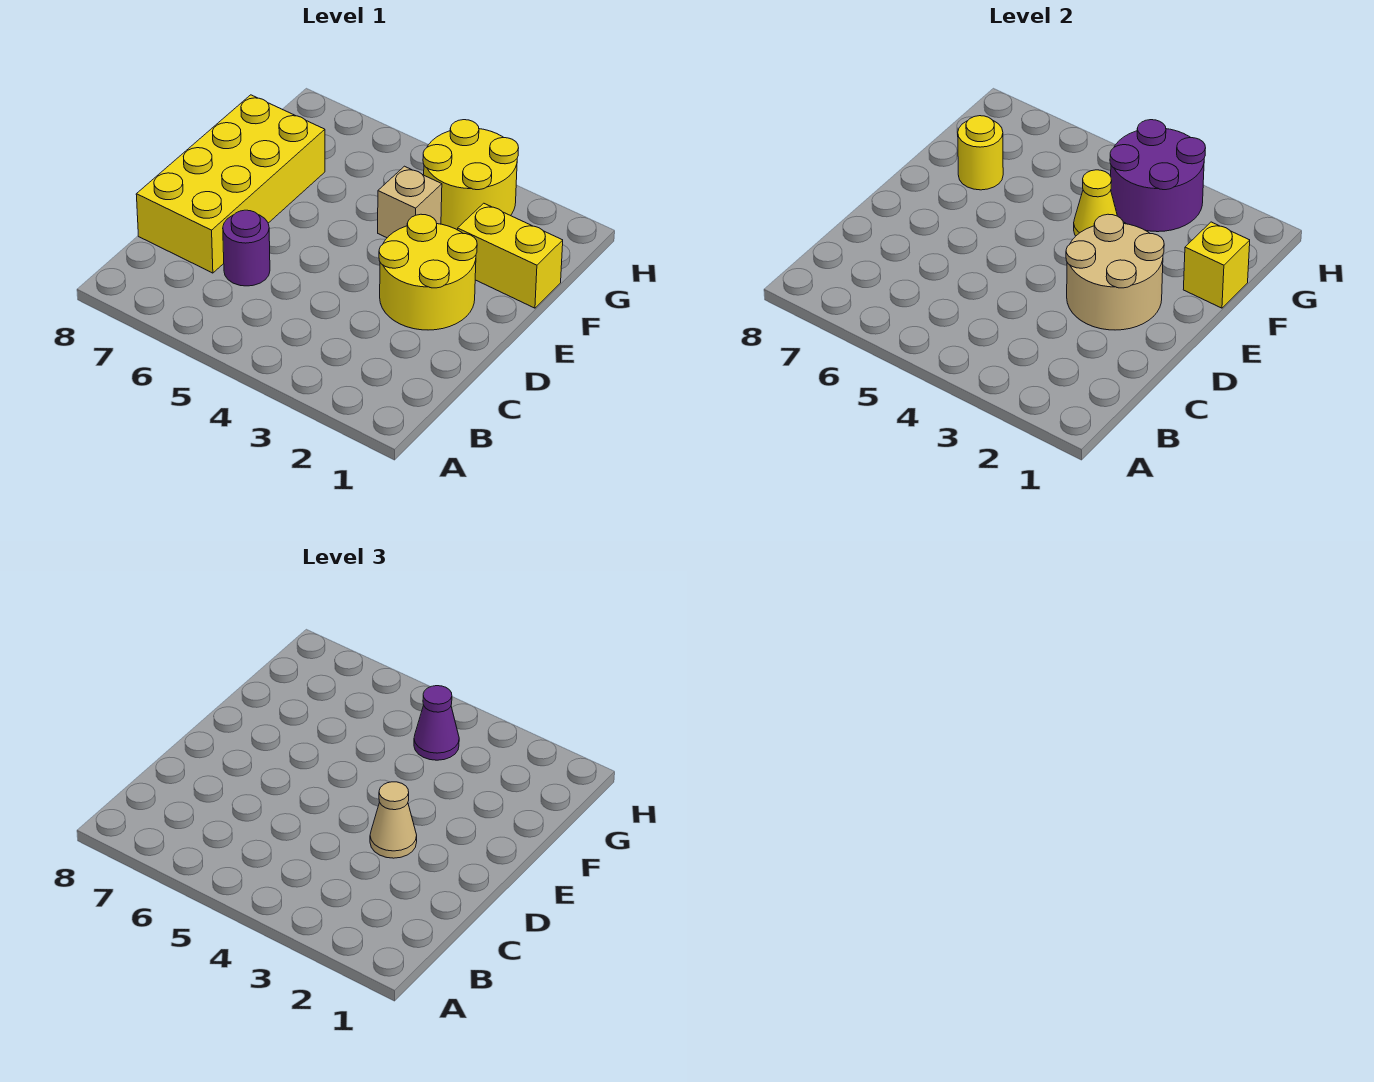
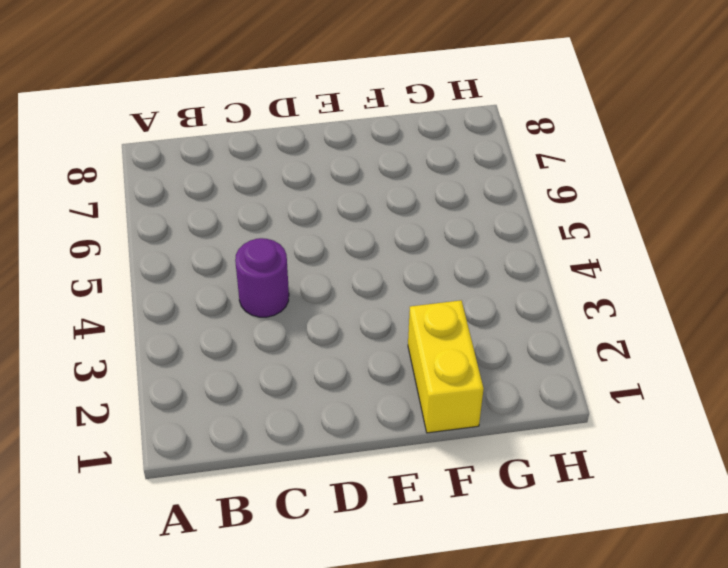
purple round brick C4 level 1 -> purple round brick C6 level 1
none -> yellow brick C7:F8 level 1
none -> yellow round brick D2:E3 level 1
none -> tan brick F4 level 1

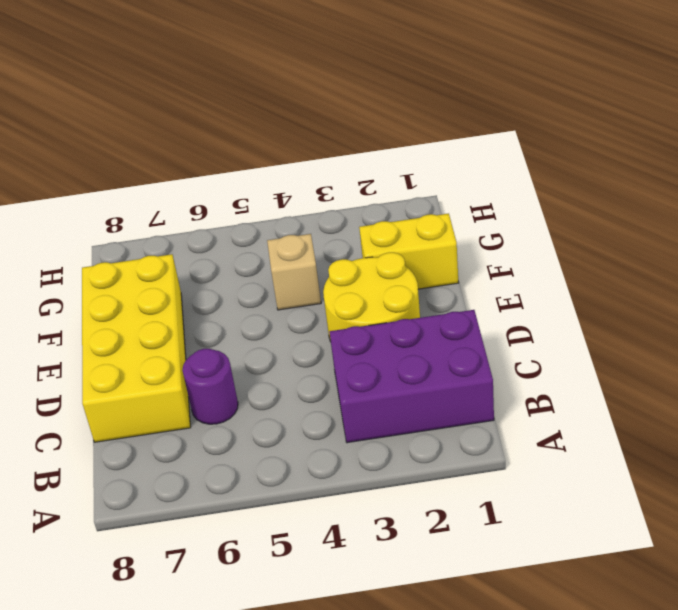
purple brick B1:C3 level 1 -> none
none -> yellow round brick G3:H4 level 1
none -> tan round brick D2:E3 level 2
none -> yellow brick F1 level 2

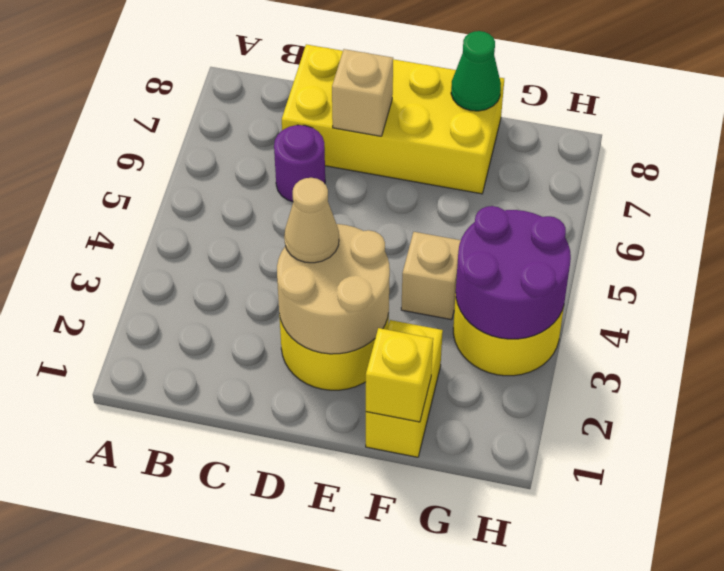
tan brick D7 level 2 -> none
green cone F8 level 2 -> none
none -> yellow cone F4 level 2
none -> yellow round brick F7 level 2
none -> purple cone G4 level 3

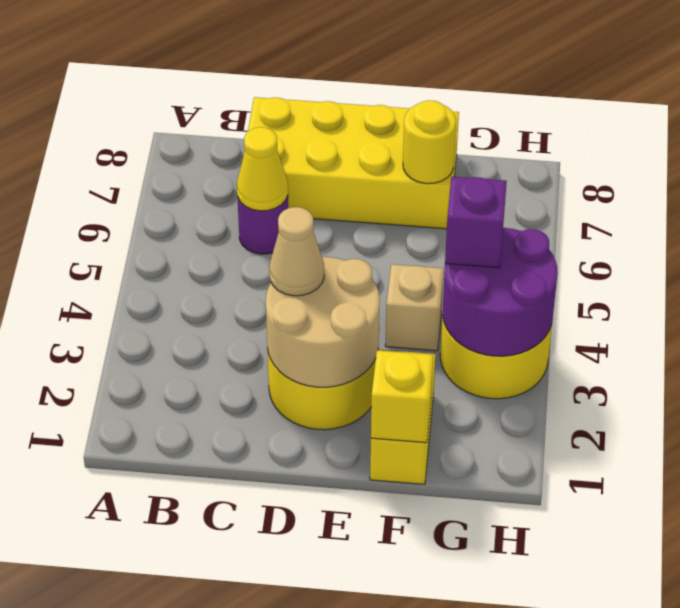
yellow cone C6 level 2 -> yellow cone F4 level 2
purple brick G4 level 3 -> purple cone G4 level 3

